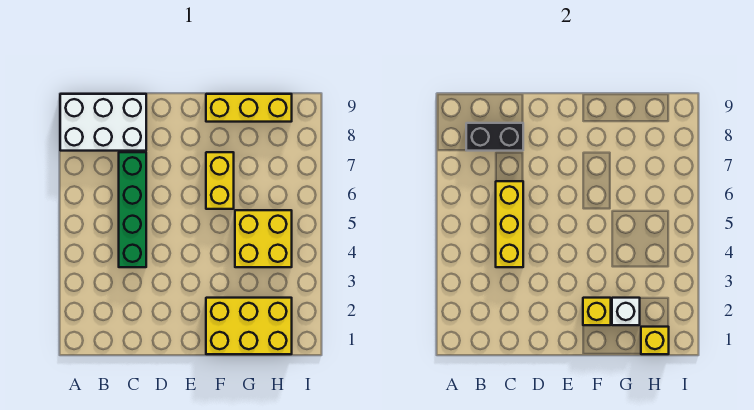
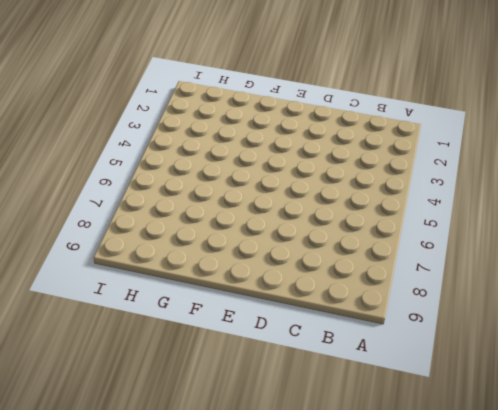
none -> white brick A8:C9 level 1
none -> green brick C4:C7 level 1

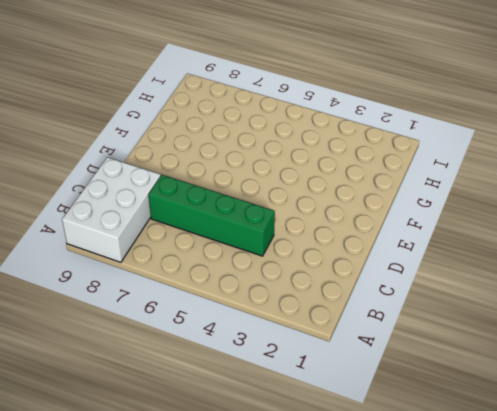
none -> yellow brick F1:H2 level 1
none -> yellow brick F6:F7 level 1

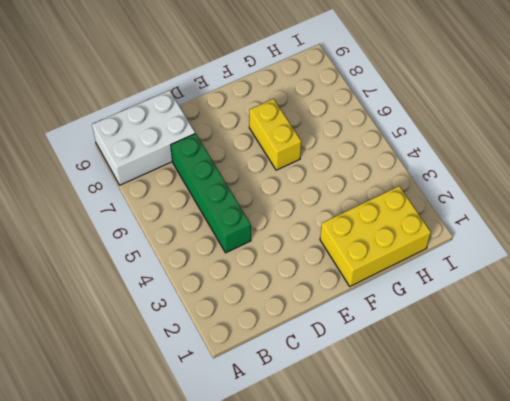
none -> yellow brick F9:H9 level 1
none -> yellow brick G4:H5 level 1

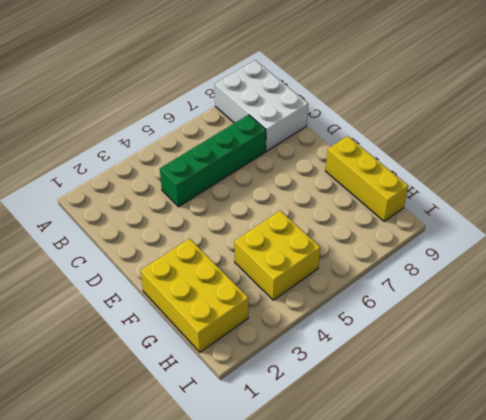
none -> yellow brick F6:F7 level 1
none -> black brick B8:C8 level 2

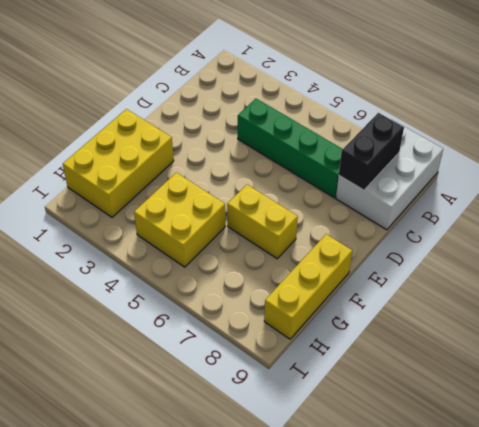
none -> yellow brick C4:C6 level 2
none -> yellow brick F2 level 2

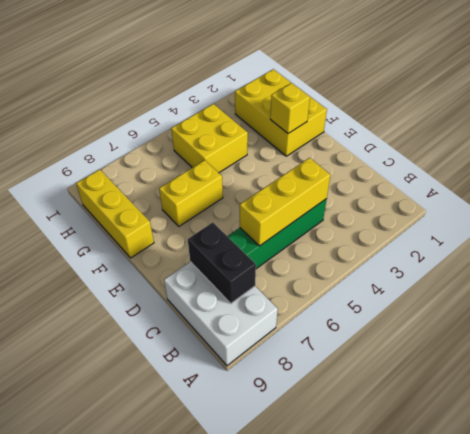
none -> white brick G2 level 2
none -> yellow brick H1 level 2

